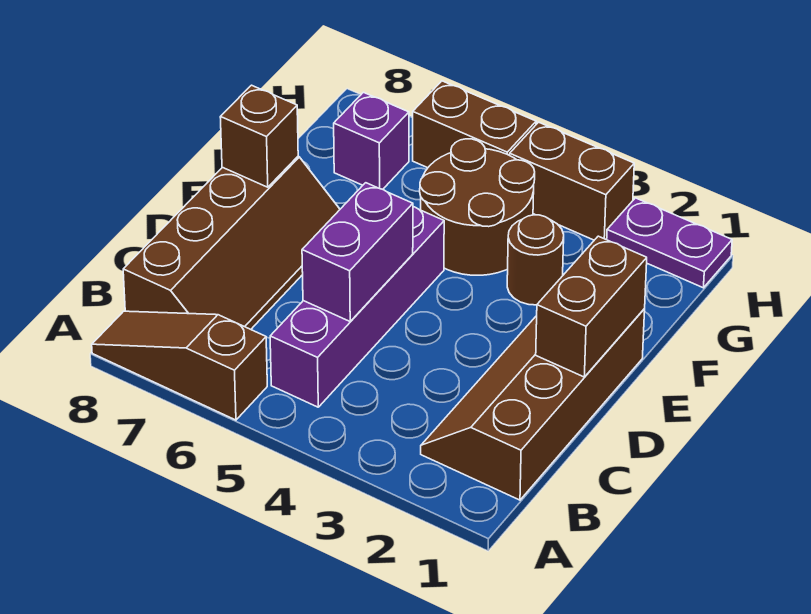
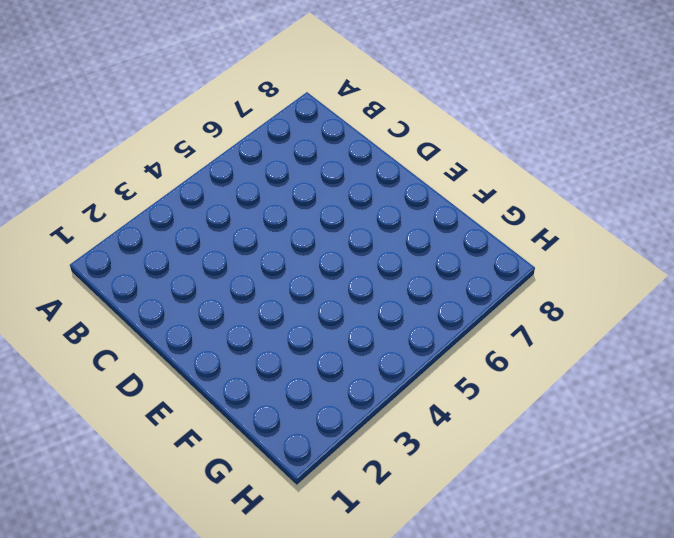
none -> brown slope A6:A8 level 1 top 6
none -> brown slope B1:E2 level 1 top 1
none -> purple brick B5:E5 level 1

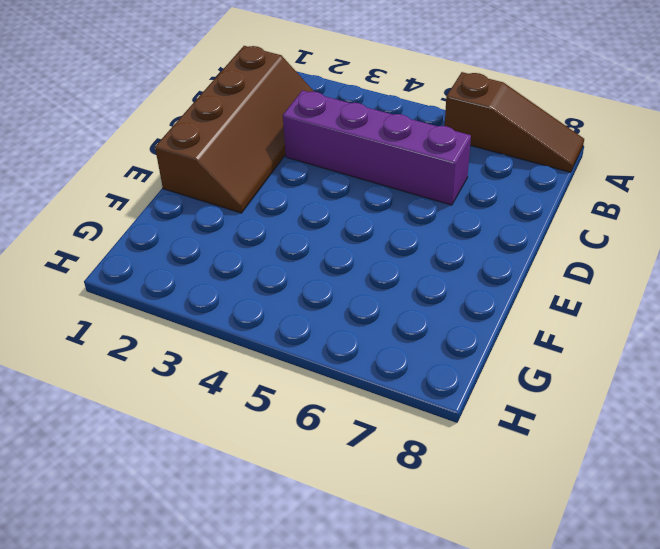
purple brick C3:C6 level 1 -> purple brick B5:E5 level 1
none -> brown slope B7:E8 level 1 top 8
none -> brown round brick F3 level 1
none -> brown round brick F4:G5 level 1

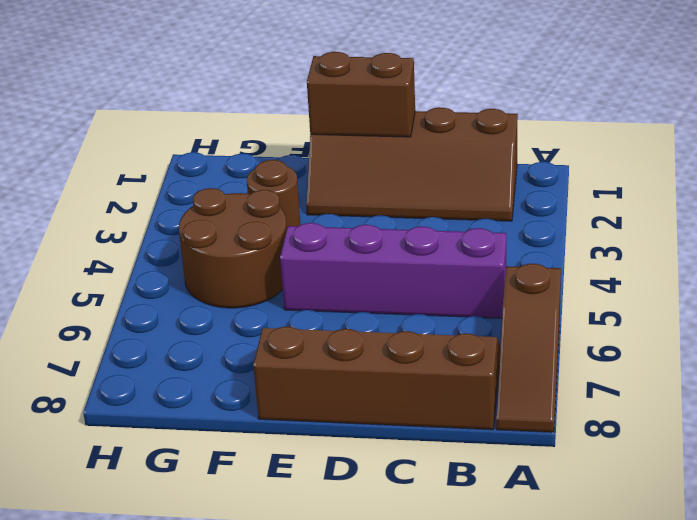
none -> purple brick G7 level 1
none -> purple plate H1:H2 level 1
none -> brown brick H3:H4 level 1

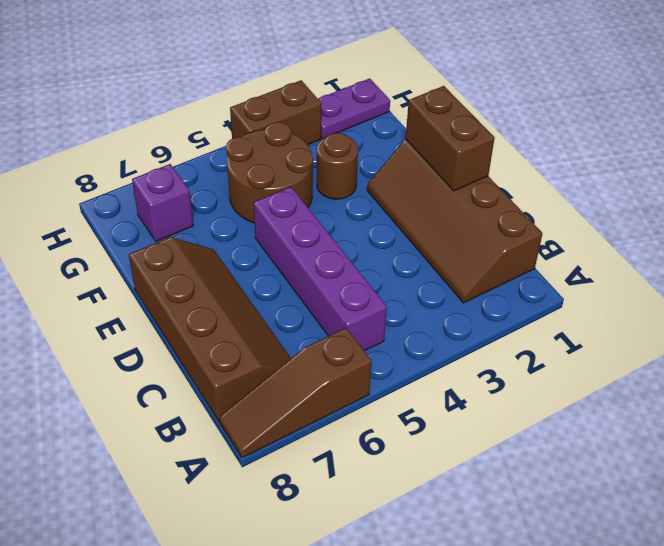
none -> brown brick H5:H6 level 1
none -> purple brick C5:D5 level 2
none -> brown brick E8 level 2

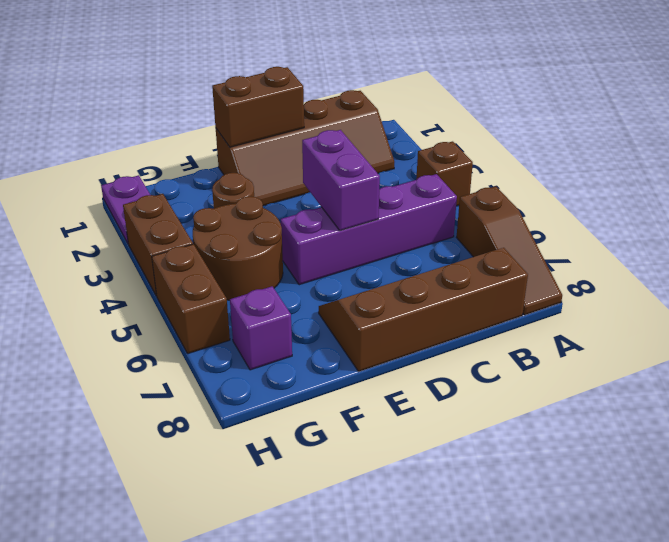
brown brick A4 level 1 -> brown brick E8 level 2
purple brick D4:D5 level 2 -> purple brick C5:D5 level 2

